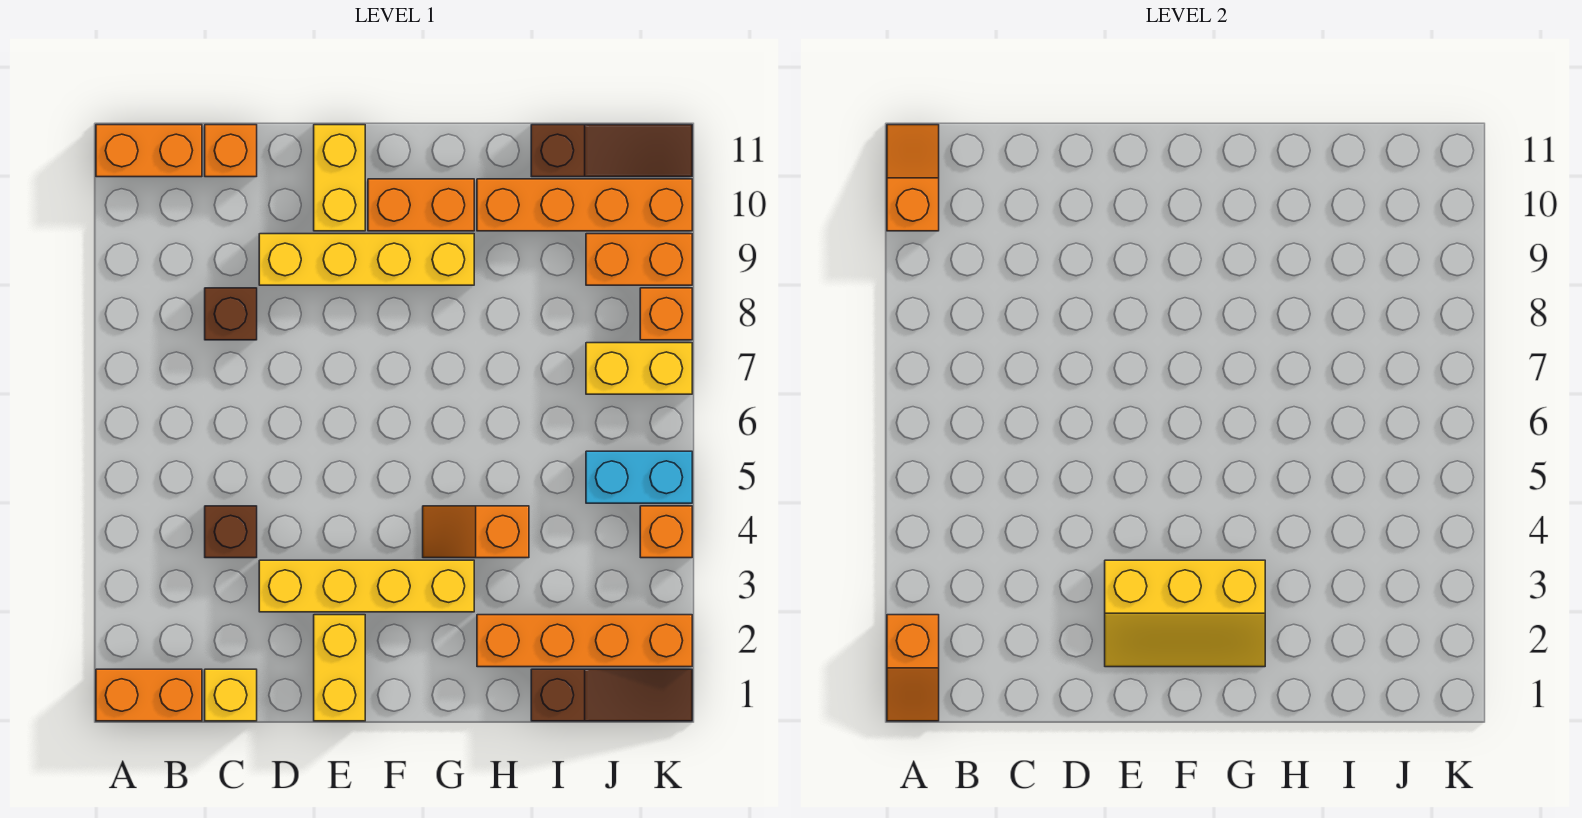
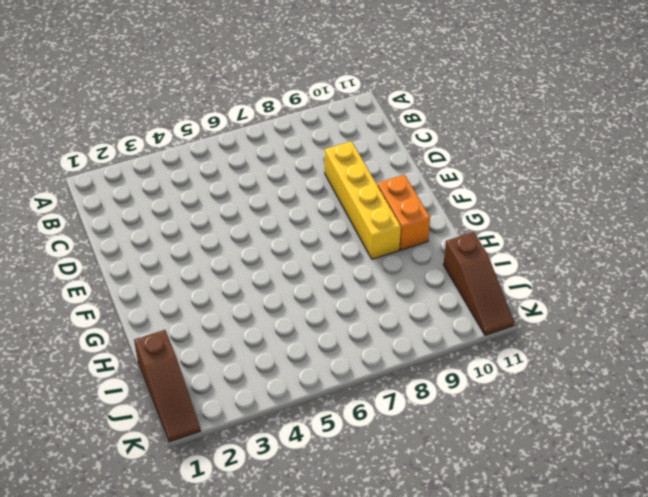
none -> orange brick A1:B1 level 1
none -> orange brick A11:B11 level 1
none -> yellow brick C1 level 1

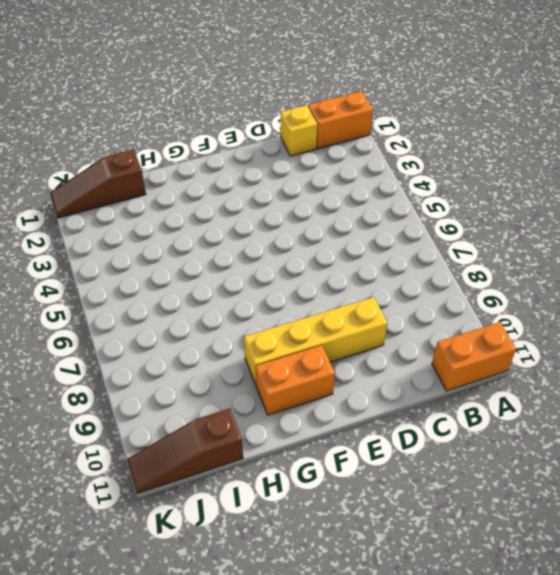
none -> brown brick C4 level 1
none -> brown brick C8 level 1
none -> orange brick C11 level 1

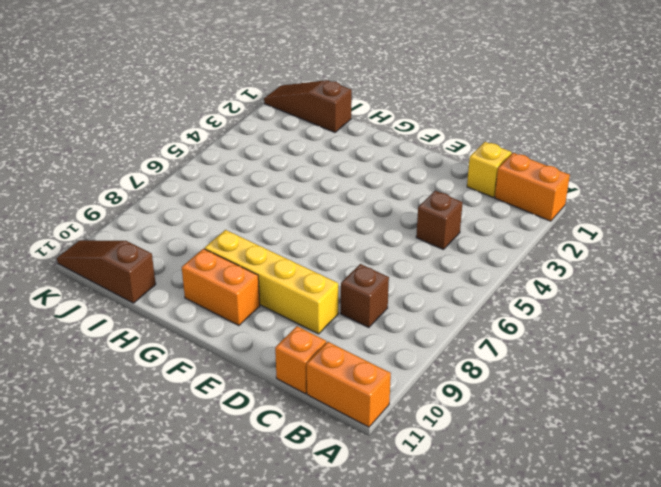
none -> yellow brick D3:G3 level 1
none -> yellow brick E1:E2 level 1
none -> yellow brick E10:E11 level 1

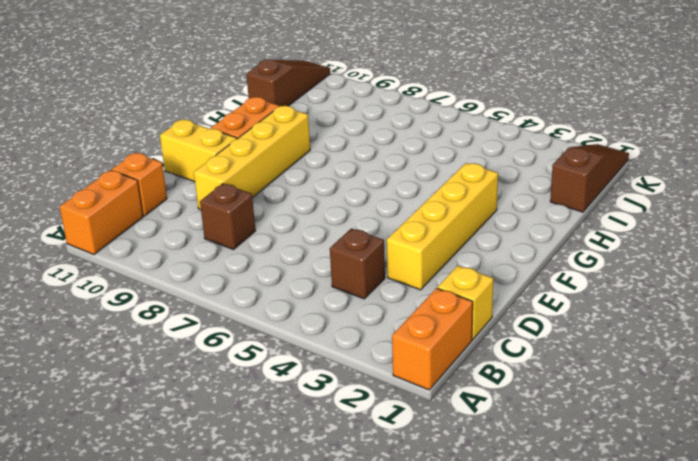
none -> yellow brick E1:E2 level 1
none -> orange slope G4:H4 level 1 top H
none -> orange brick H2:K2 level 1

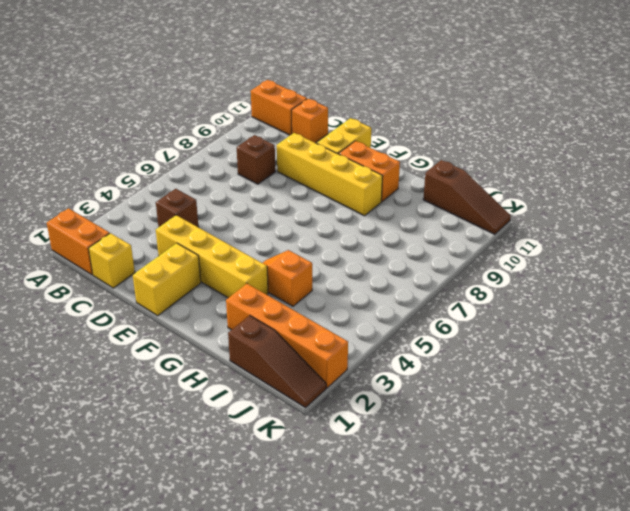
none -> orange brick H10:K10 level 1
none -> cyan brick J5:K5 level 1
none -> yellow brick J7:K7 level 1

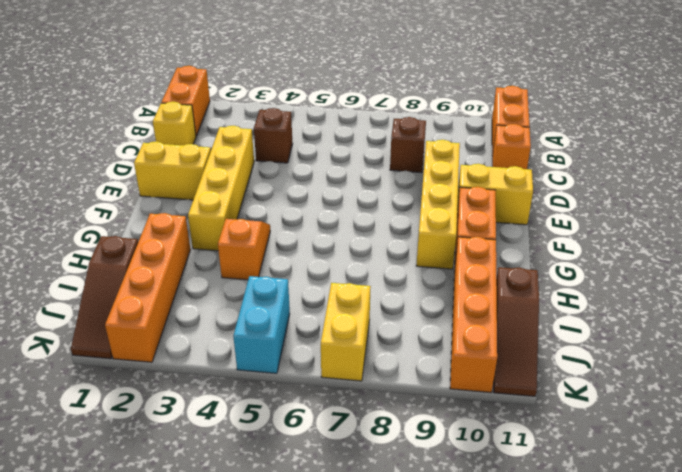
none -> orange brick J9:K9 level 1
none -> orange brick K4 level 1
none -> orange brick K8 level 1

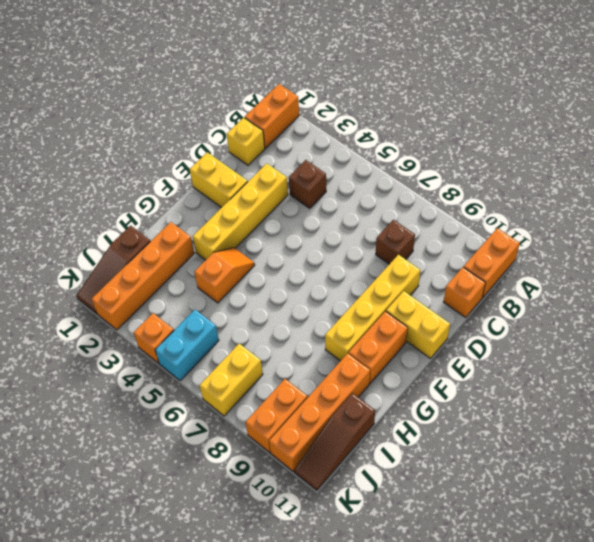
none -> orange brick K8 level 1
none -> orange slope A1:A2 level 2 top 2
none -> orange slope A10:A11 level 2 top 10

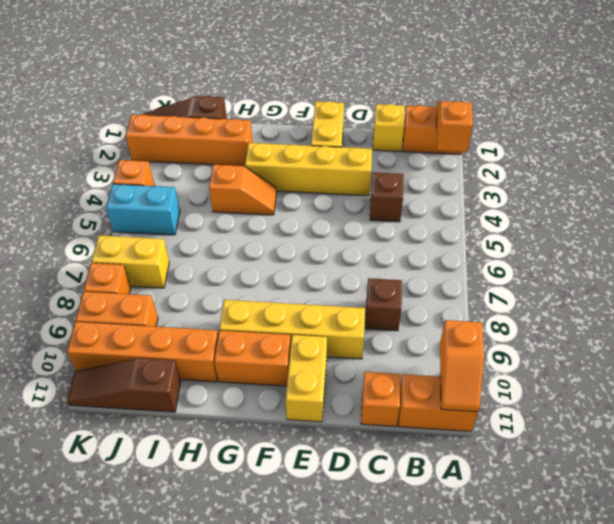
none -> yellow slope E2:G3 level 2 top 3

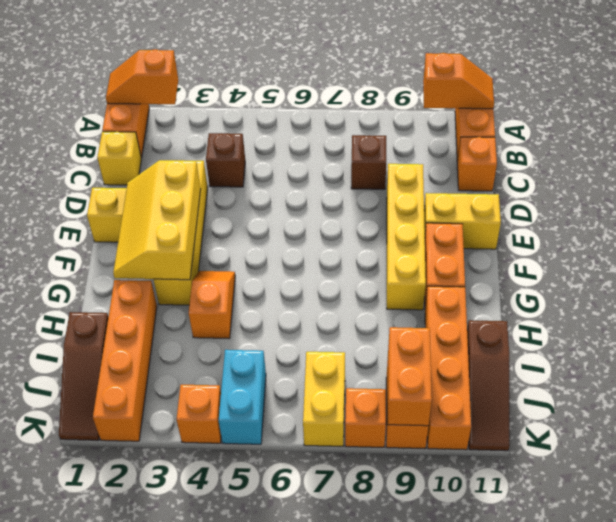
orange brick J9:K9 level 2 -> none

